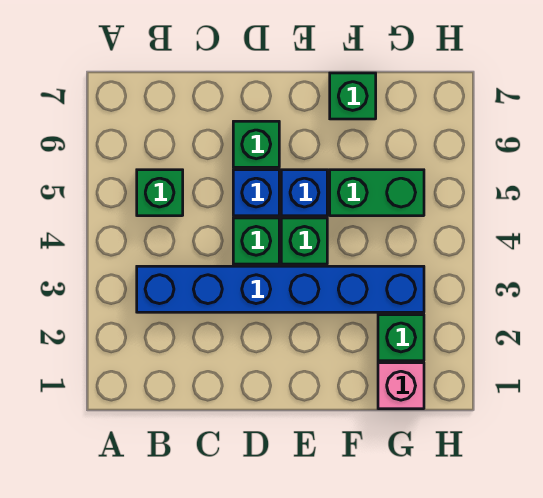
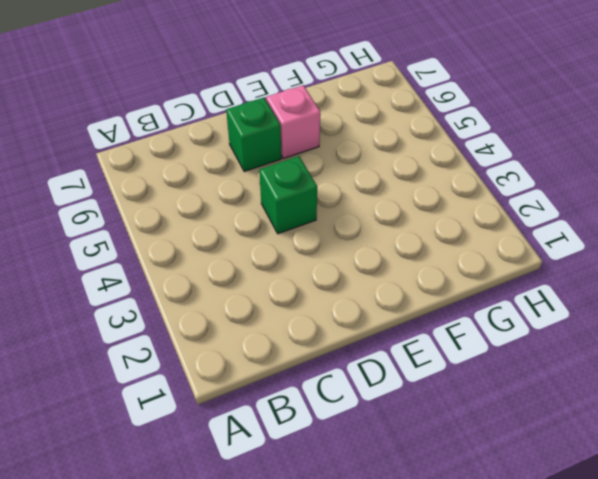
pink brick E6 level 1 -> pink brick G1 level 1
none -> blue brick B3:G3 level 1
none -> green brick B5 level 1

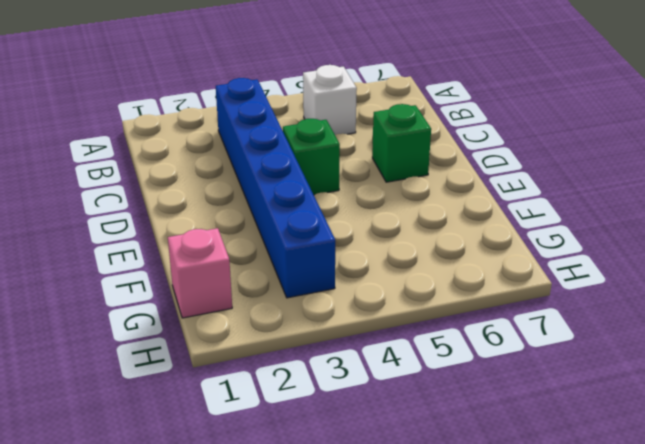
white brick B5 level 1 -> green brick B5 level 1
none -> blue brick D5 level 1
none -> green brick E4 level 1

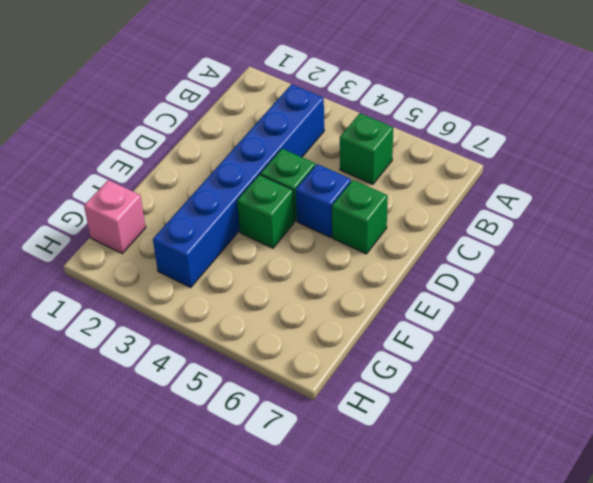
none -> blue brick E5 level 1
none -> green brick F5:G5 level 1

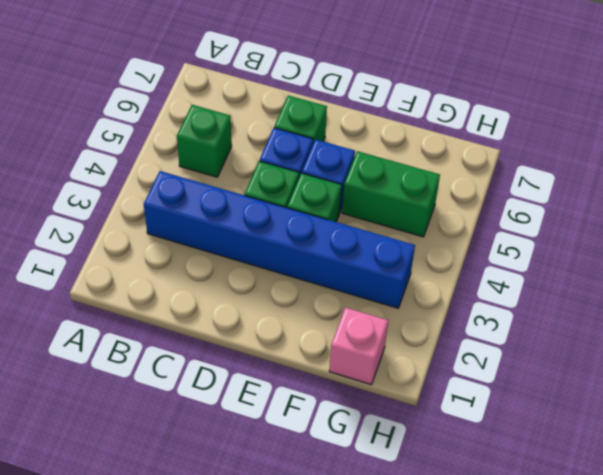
none -> green brick F7 level 1
none -> green brick G2 level 1

